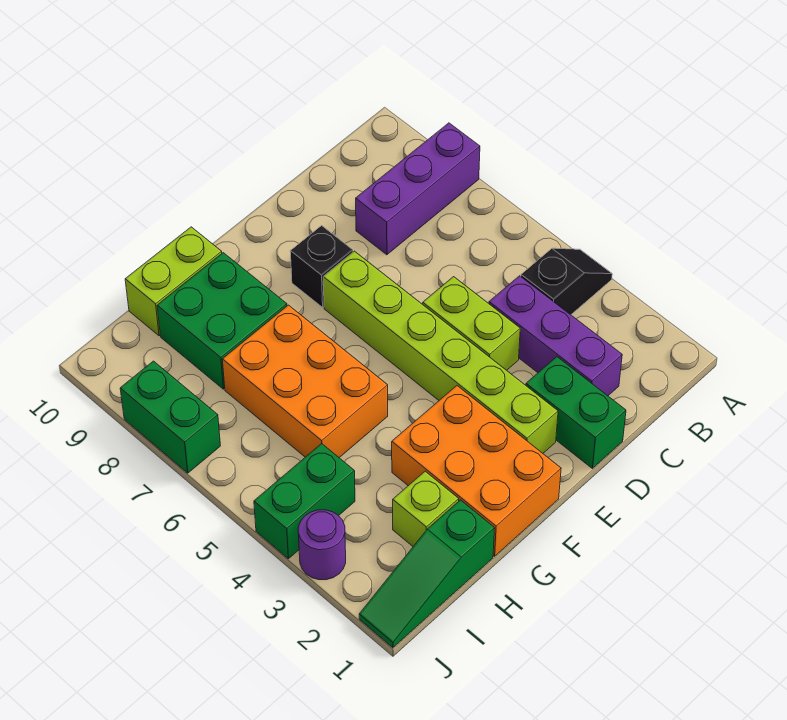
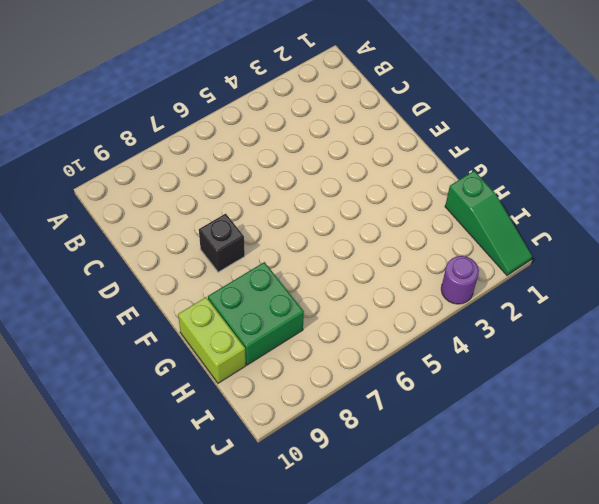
none -> black slope A4:B4 level 1 top B
none -> purple brick A8:C8 level 1
none -> purple brick C2:C4 level 1

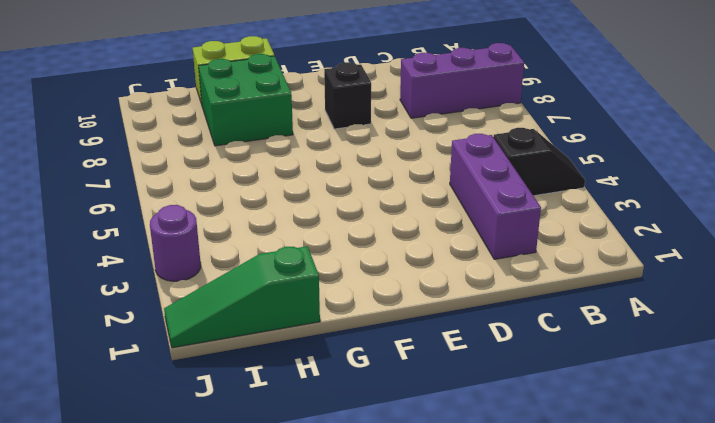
none -> green brick D1:D2 level 1
none -> lime brick D4:D5 level 1
none -> lime brick E2:E7 level 1

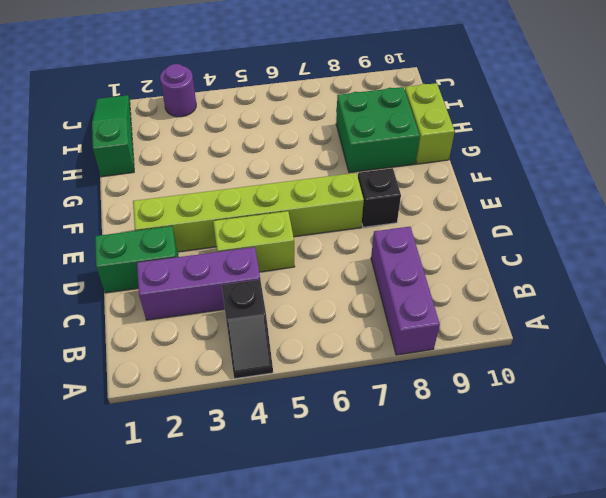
none -> orange brick F1:G3 level 1
none -> orange brick G5:H7 level 1
none -> lime brick H2 level 1

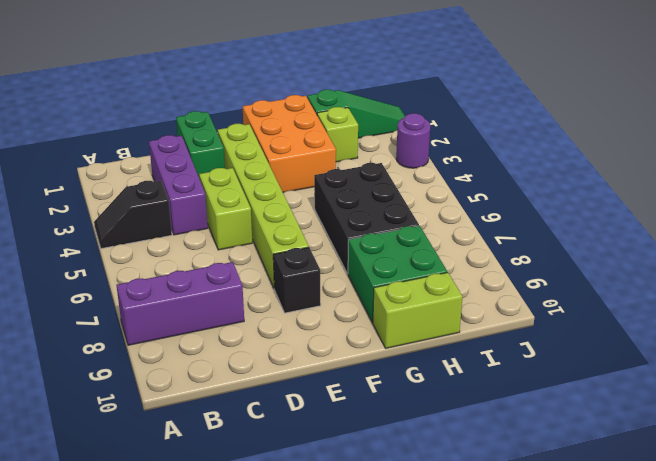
black brick G5:H7 level 1 -> orange brick G5:H7 level 1
none -> green brick I4:J4 level 1
none -> green brick J7:J8 level 1

